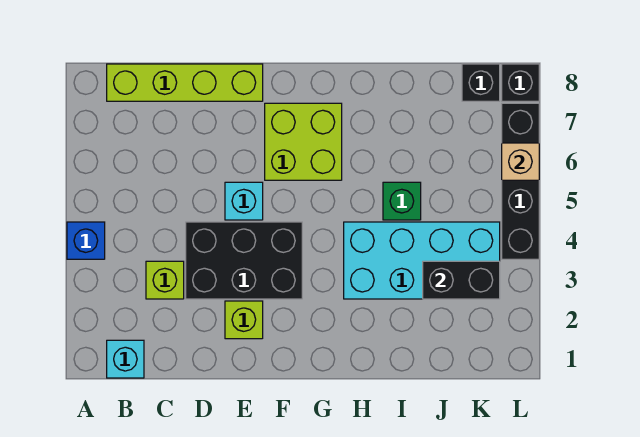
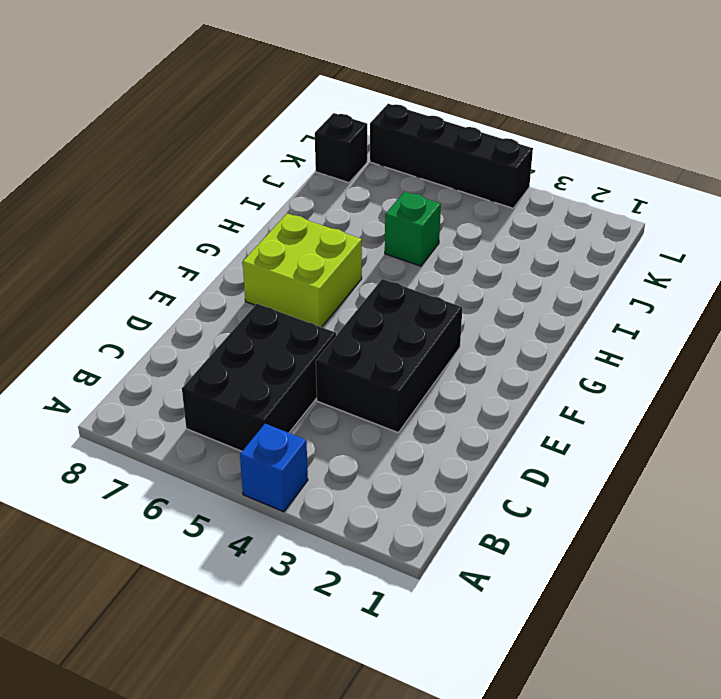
black brick B5:D6 level 1 -> none
none -> cyan brick B1 level 1
none -> lime brick B8:E8 level 1
none -> lime brick C3 level 1

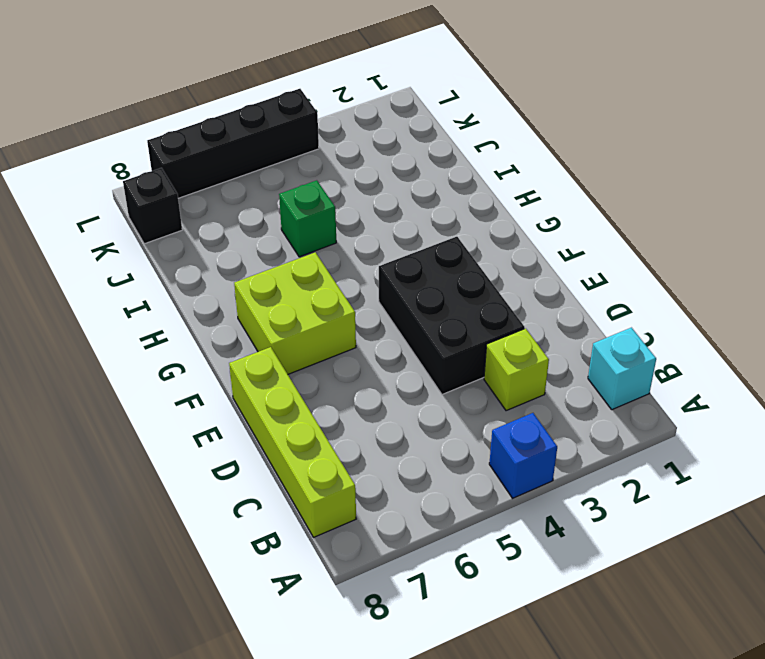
none -> lime brick E2 level 1
none -> cyan brick E5 level 1
none -> cyan brick H3:K4 level 1

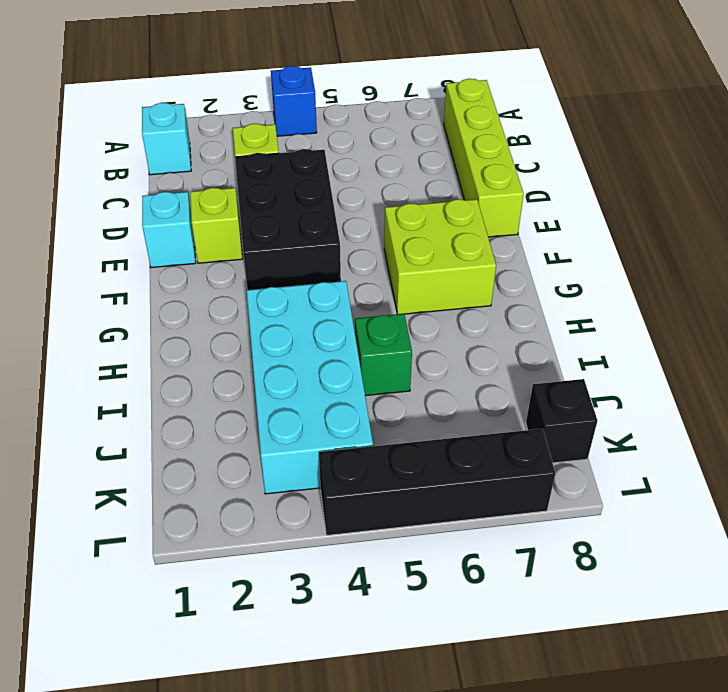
cyan brick E1 level 1 -> cyan brick E5 level 1
none -> black brick L8 level 1
none -> black brick J3:K3 level 2
none -> tan brick L6 level 2

